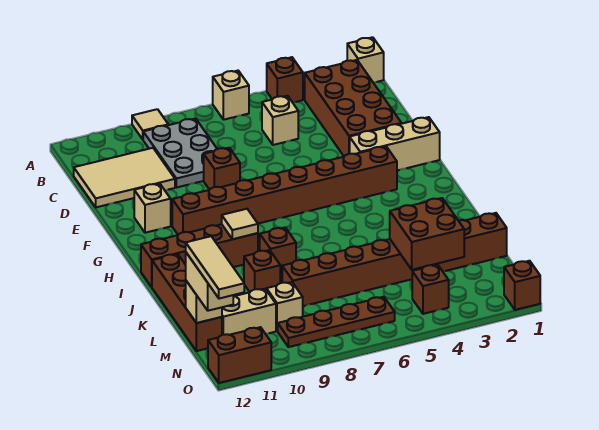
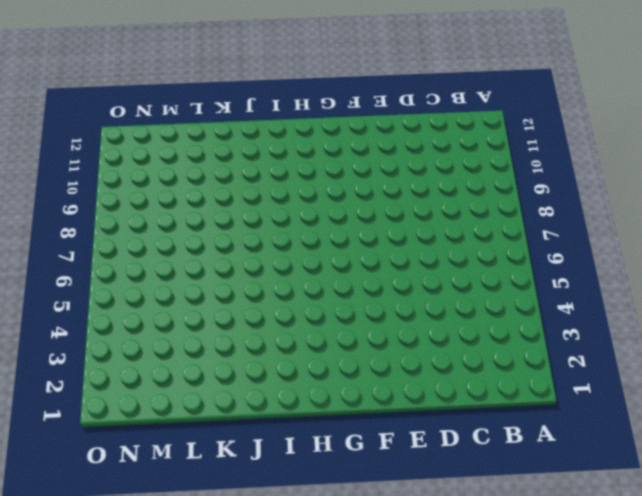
none -> tan brick A1 level 1
none -> brown brick A4 level 1
none -> tan brick A6 level 1

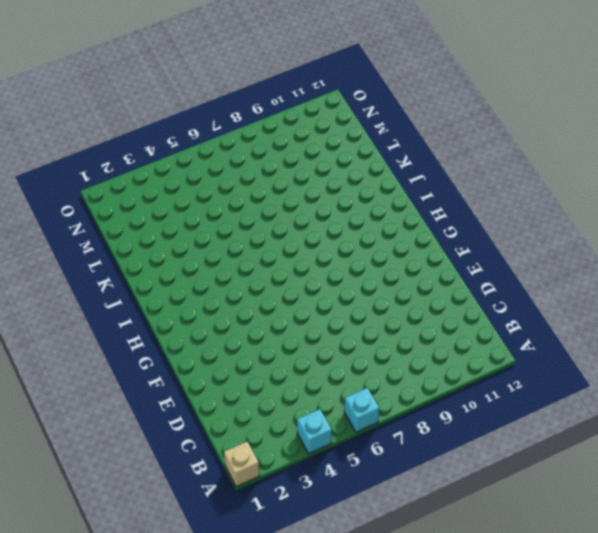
cyan brick A4 level 1 -> brown brick A4 level 1
cyan brick A6 level 1 -> tan brick A6 level 1
none -> tan tile A9 level 1
none -> brown brick B2:E3 level 1
none -> grey plate B8:D9 level 1

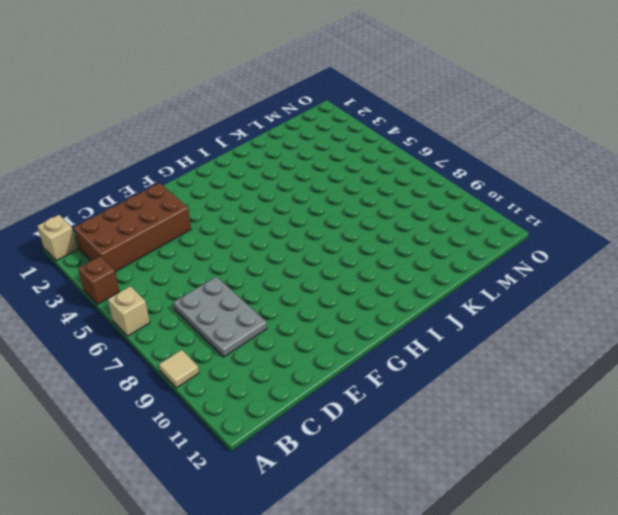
grey plate C7:D9 level 1 -> grey plate B8:D9 level 1
none -> tan brick C5 level 1
none -> tan tile C10:D12 level 1
none -> brown brick E8 level 1

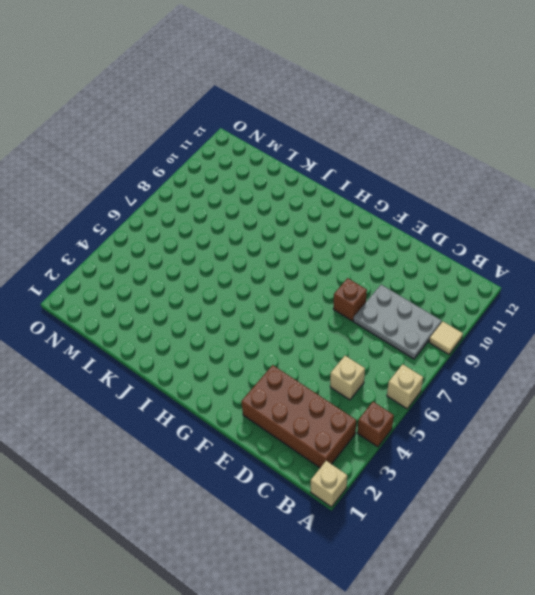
none -> tan tile C10:D12 level 1
none -> tan brick F1:F3 level 1
none -> tan brick F11 level 1

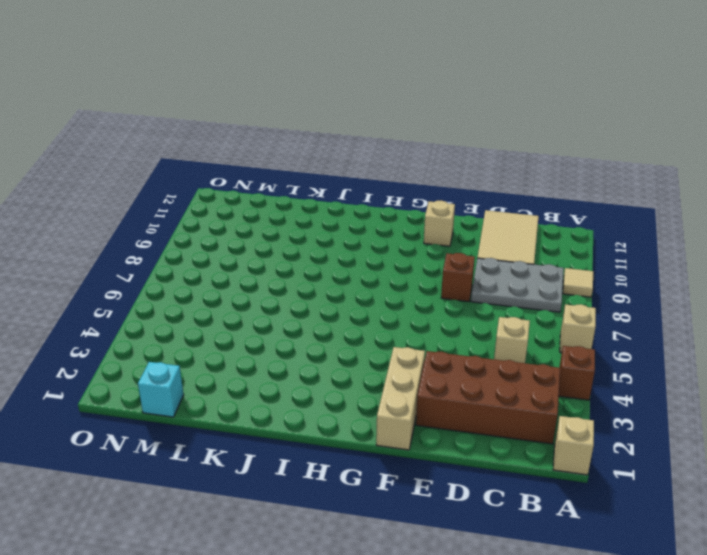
cyan brick M1 level 1 -> none
none -> brown brick G3:G10 level 1
none -> brown brick I9:I12 level 1
none -> brown brick J8 level 1

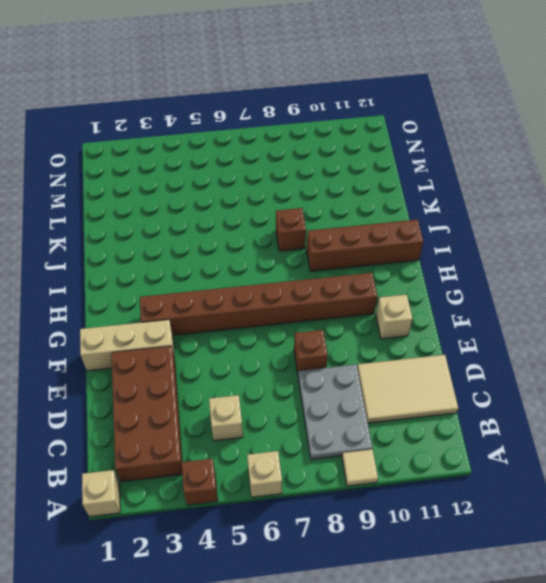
none -> brown brick J12:M12 level 1
none -> brown brick K9 level 1
none -> brown brick L1:L8 level 1

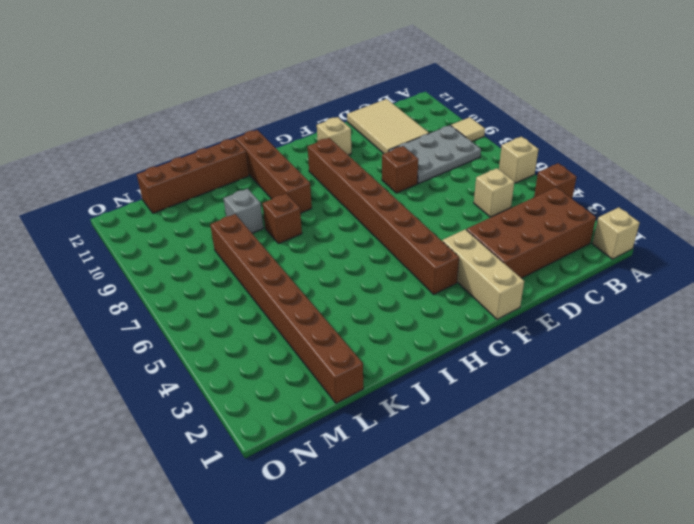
grey brick K9 level 1 -> brown brick K9 level 1
none -> tan brick M9 level 1
none -> tan brick M10:M11 level 1
none -> brown brick N4 level 1

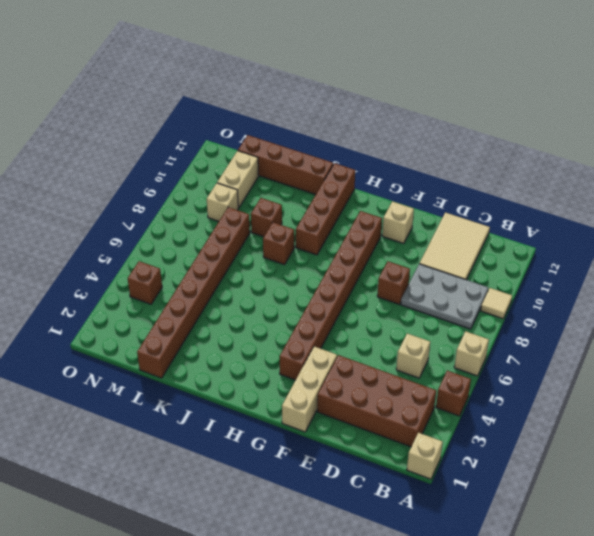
none -> brown plate N6:N9 level 1
none -> brown brick O1 level 1
none -> brown brick O11:O12 level 1

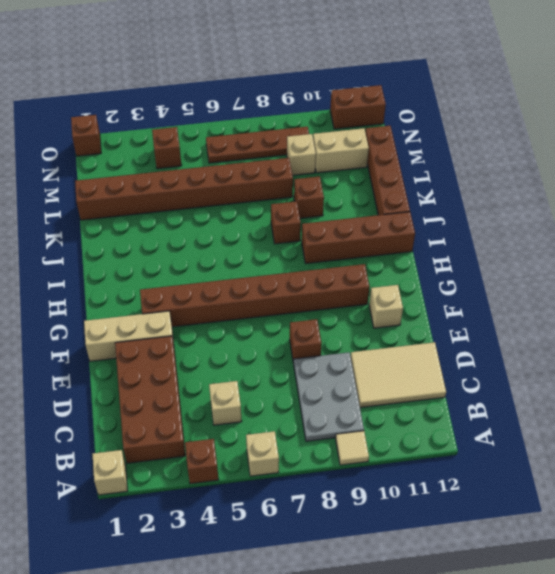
none -> tan tile I9 level 2
none -> brown brick L3:M4 level 2
none -> tan brick M12 level 2

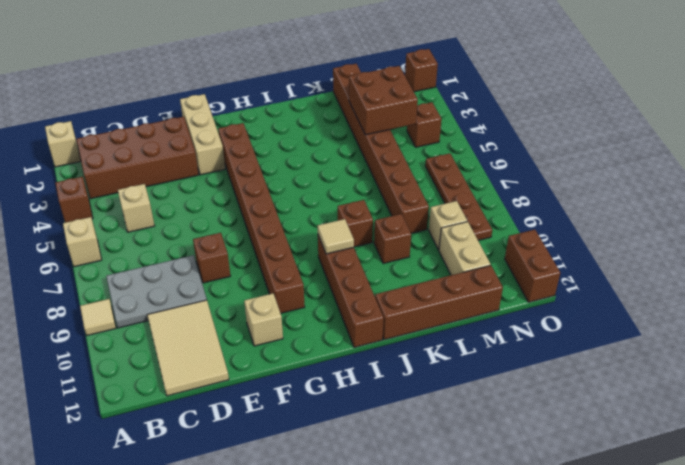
none -> tan brick M12 level 2
none -> tan brick M12:N12 level 3
none -> tan tile M12:O12 level 4

